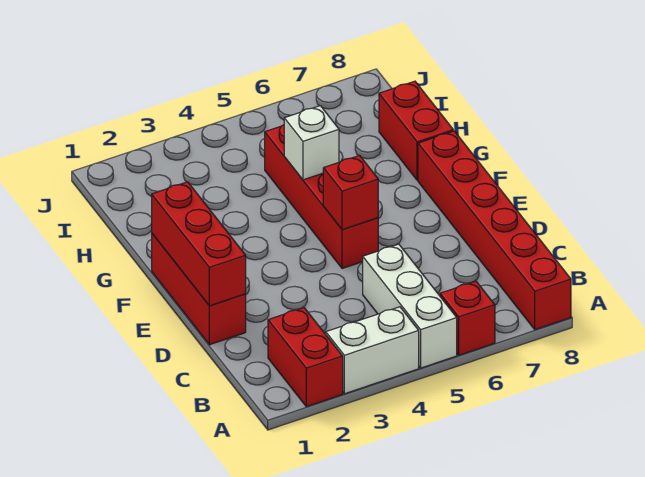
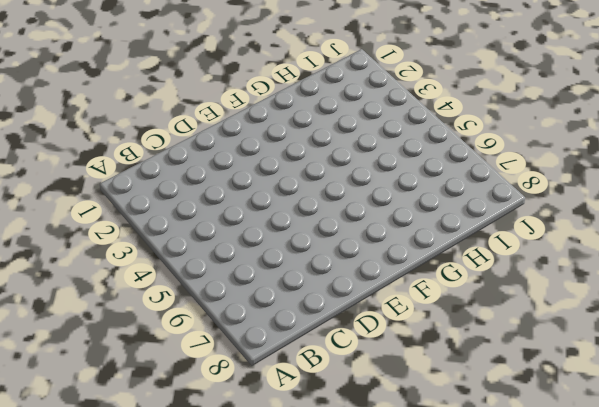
none -> red brick A2:B2 level 1
none -> white brick A3:A4 level 1

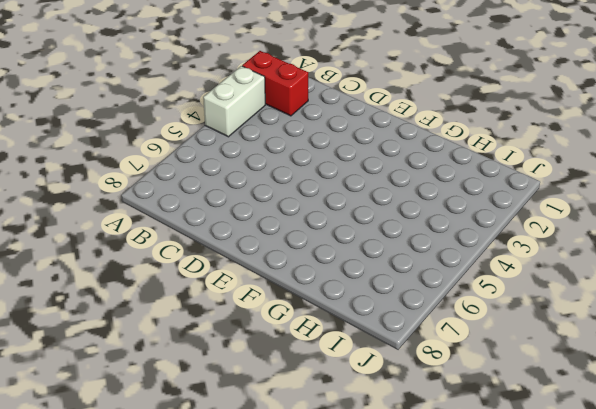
none -> white brick A5:C5 level 1
none -> red brick A6 level 1

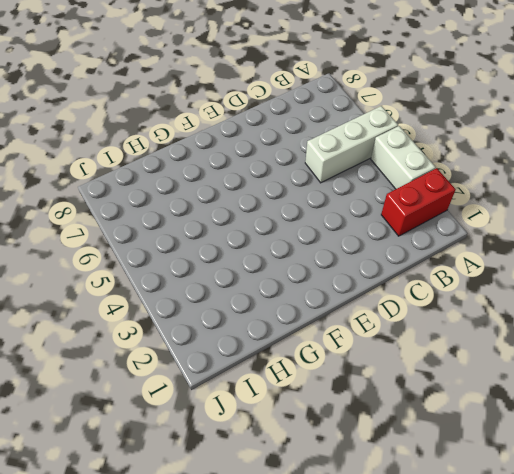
none -> red brick A6 level 1
none -> red brick A8:F8 level 1

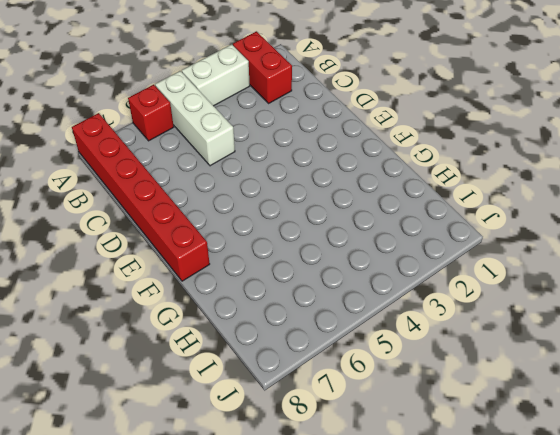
none -> red brick D1:F1 level 1
none -> red brick E5:H5 level 1

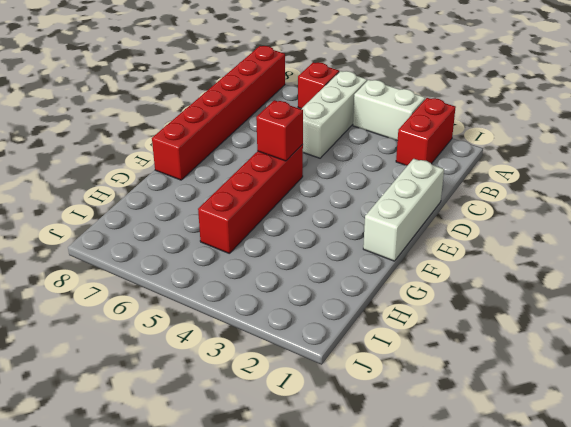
white brick D1:F1 level 1 -> red brick D1:F1 level 1
none -> red brick G8:H8 level 1
none -> red brick D1:F1 level 2

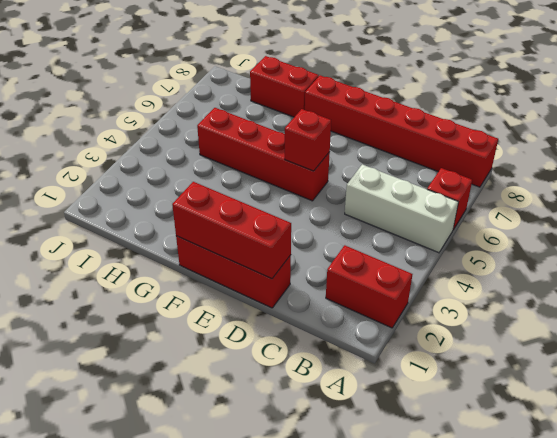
none -> white brick A3:A4 level 1
none -> white brick G5 level 2

